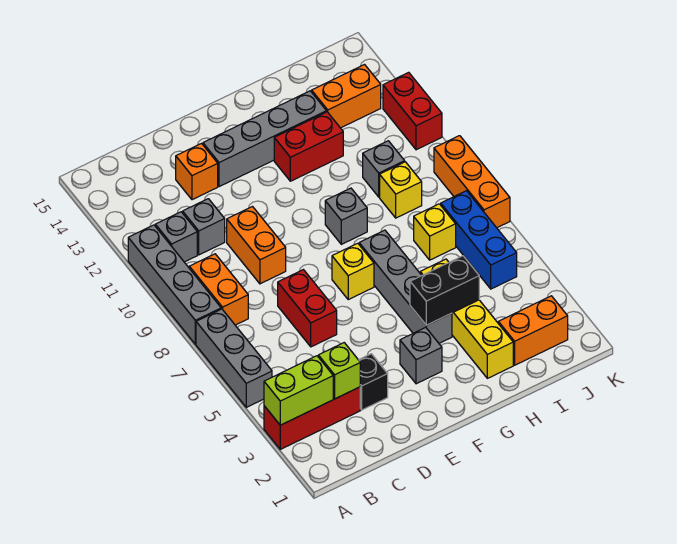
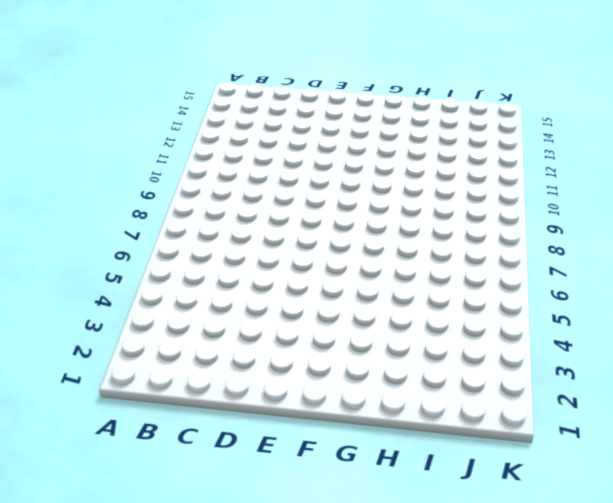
none -> red brick A3:C3 level 1
none -> grey brick A5:A7 level 1
none -> grey brick A8:A11 level 1

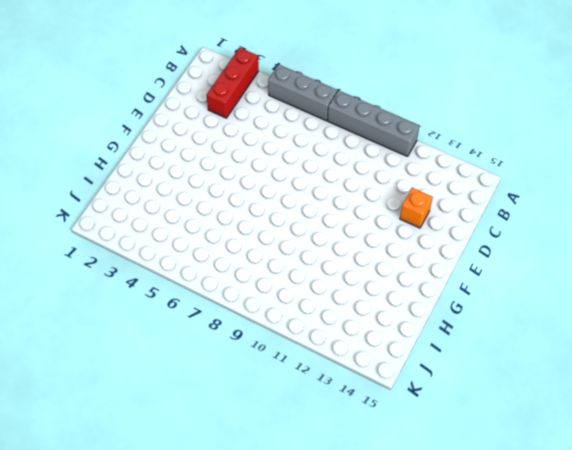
none -> orange brick B8:B9 level 1
none -> grey brick B11 level 1
none -> grey brick C11 level 1

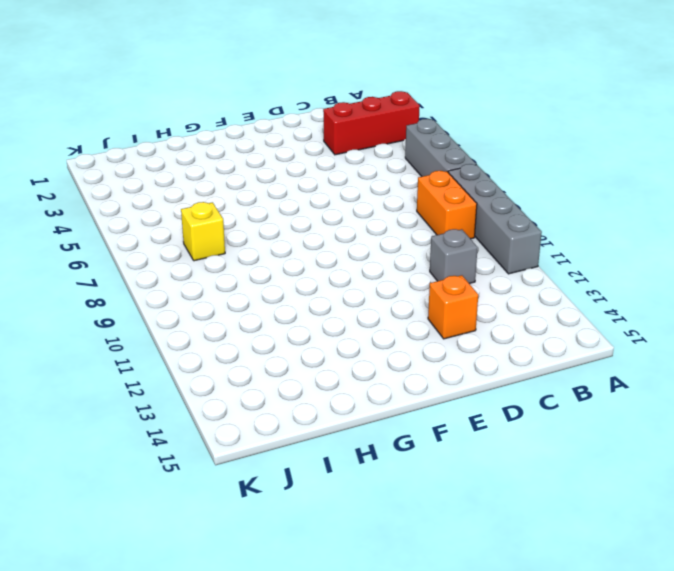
none -> grey brick B11 level 1
none -> black brick D3 level 1
none -> red brick D6:D7 level 1

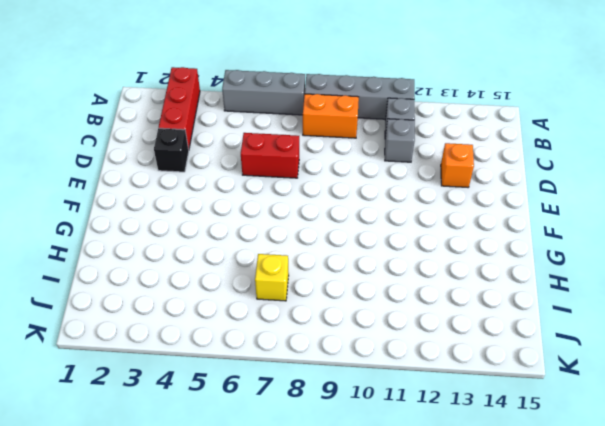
none -> orange brick D9:D10 level 1
none -> grey brick E13:H13 level 1
none -> grey brick F3 level 1

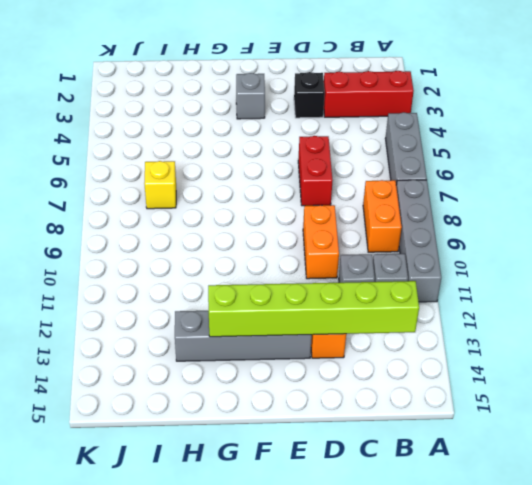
lime brick B13:G13 level 2 -> none
none -> yellow brick F7 level 1
none -> grey brick G4:G7 level 1
none -> grey brick G9 level 1

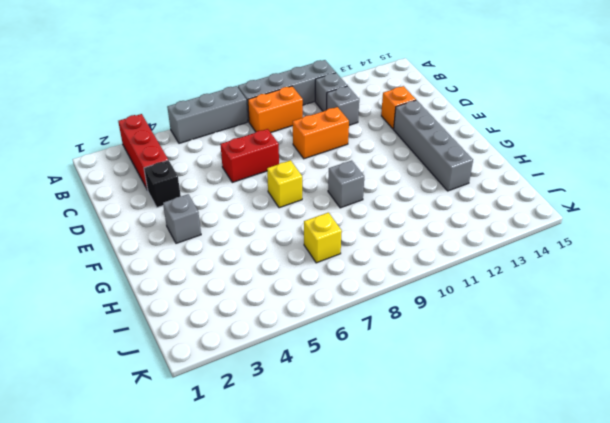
none -> grey brick G4:G7 level 1
none -> red brick G12:H12 level 1
none -> yellow brick H2:H5 level 1

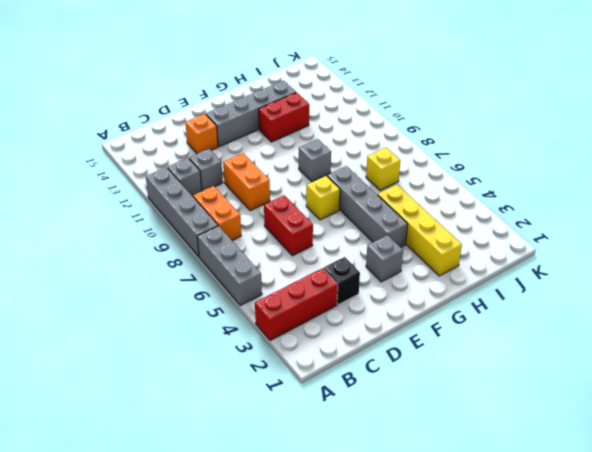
none -> orange brick I2:J2 level 1
none -> yellow brick I9 level 1
none -> grey brick I10 level 1

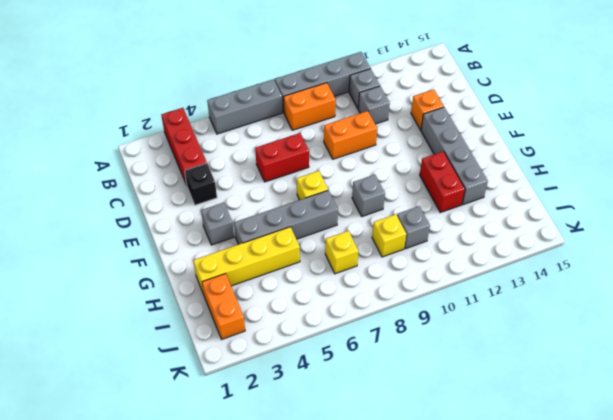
none -> orange brick I13:J13 level 1
none -> blue brick J5:J7 level 1
none -> orange brick K7:K9 level 1

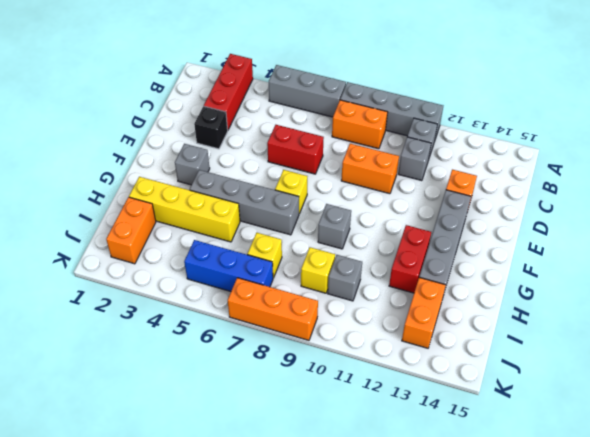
none -> red brick K11:K12 level 1
none -> lime brick A3:B3 level 2
none -> lime brick C3 level 2

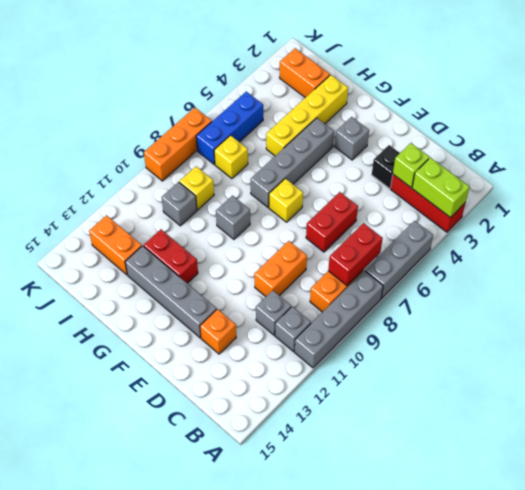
red brick B7:B8 level 2 -> red brick K11:K12 level 1
none -> black brick G4:H4 level 2

